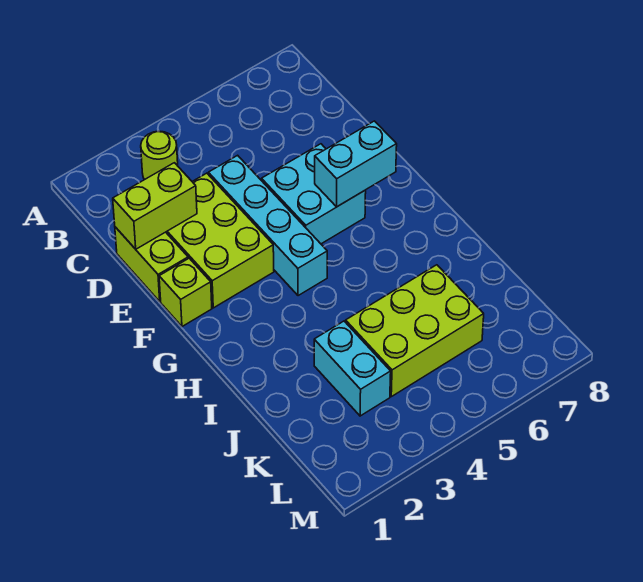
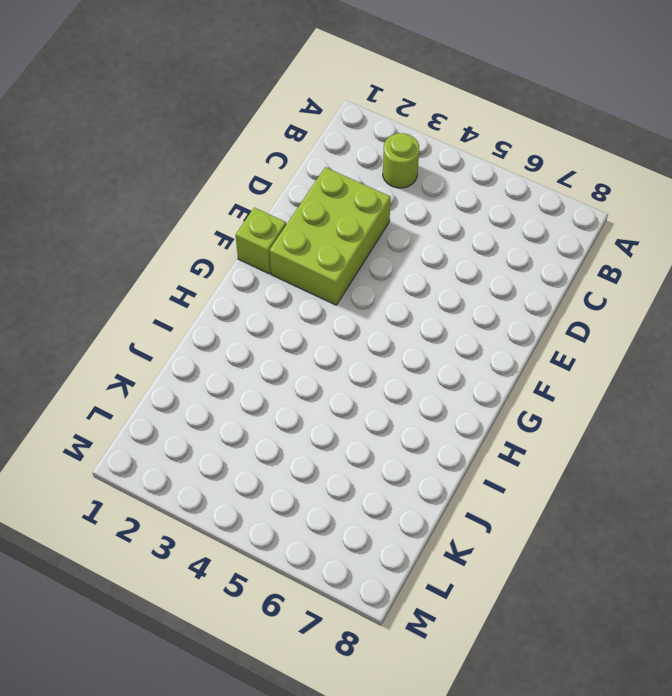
none -> lime brick D1:E1 level 1
none -> cyan brick D4:G4 level 1

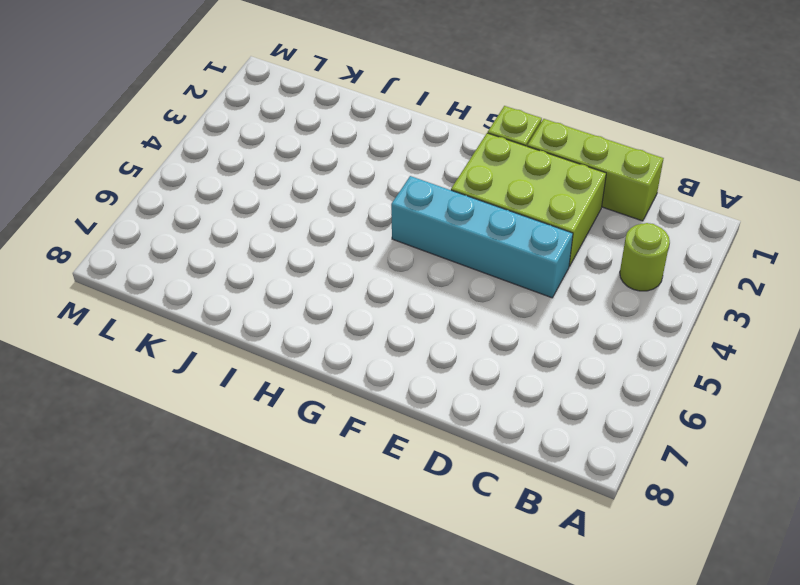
lime brick C1:E1 level 1 -> lime brick D1:E1 level 1
none -> cyan brick E5:F6 level 1
none -> cyan brick J3:K3 level 1

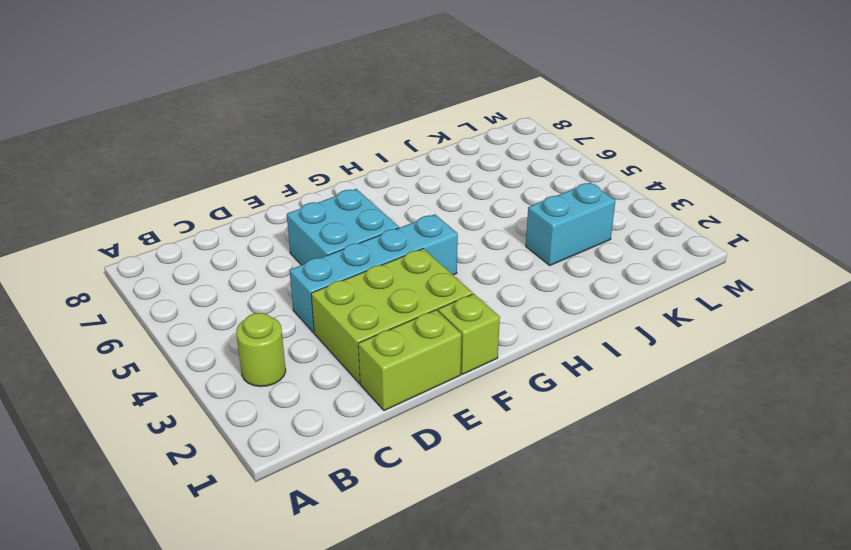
none -> lime brick J4:K6 level 1
none -> lime brick D1:D2 level 2

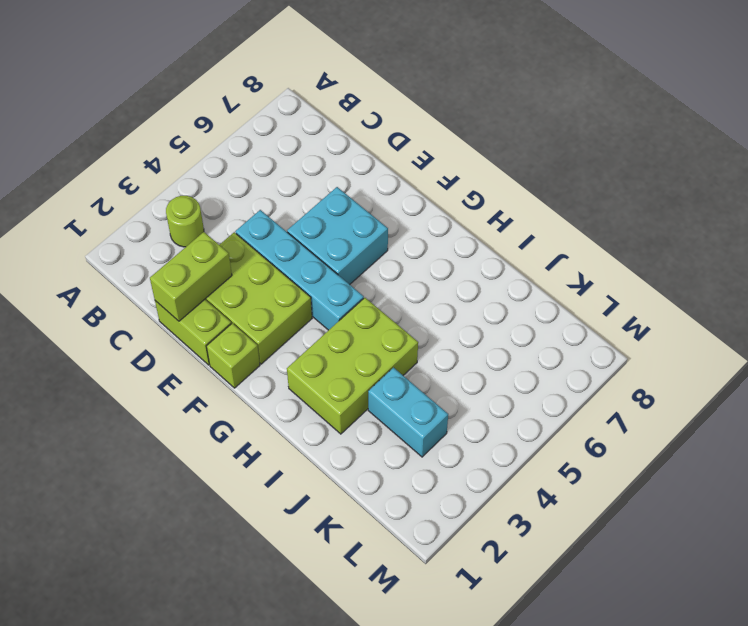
lime brick H2:I4 level 1 -> lime brick J4:K6 level 1
none -> cyan brick F6:F7 level 2

